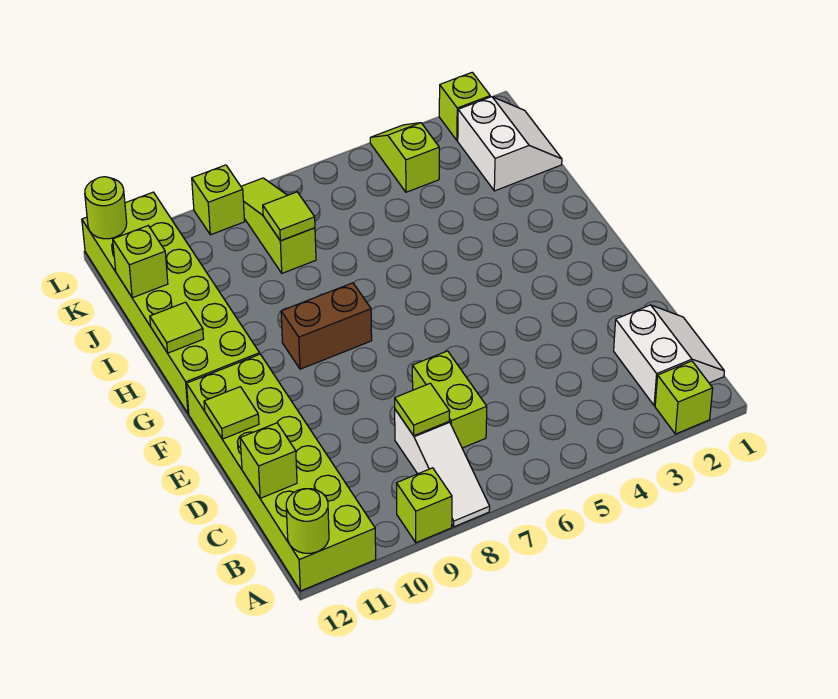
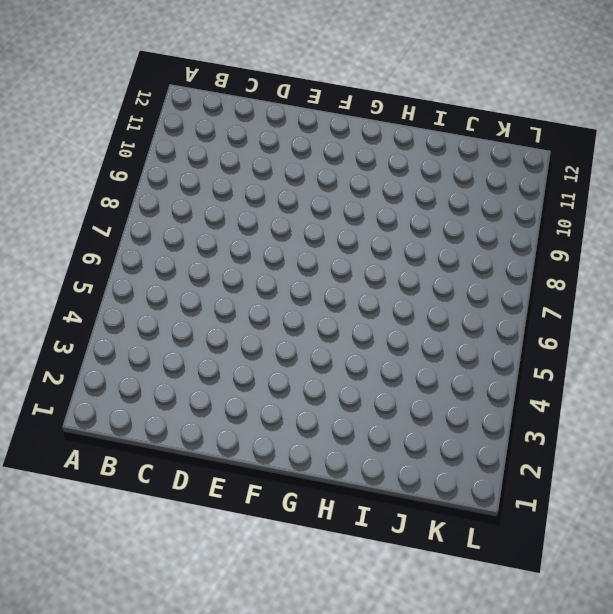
none -> lime brick A2 level 1
none -> white slope A8:C8 level 1 top C
none -> lime brick A9 level 1

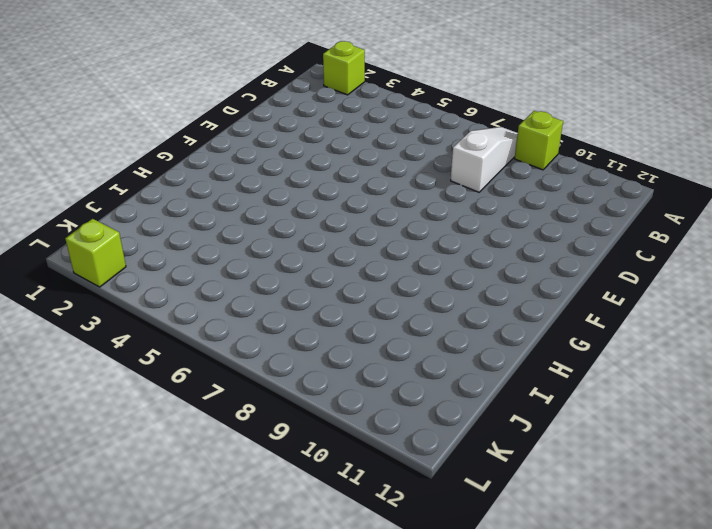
none -> lime brick A11:F12 level 1
none -> white slope B1:C2 level 1 top 2
none -> lime brick C7:D7 level 1

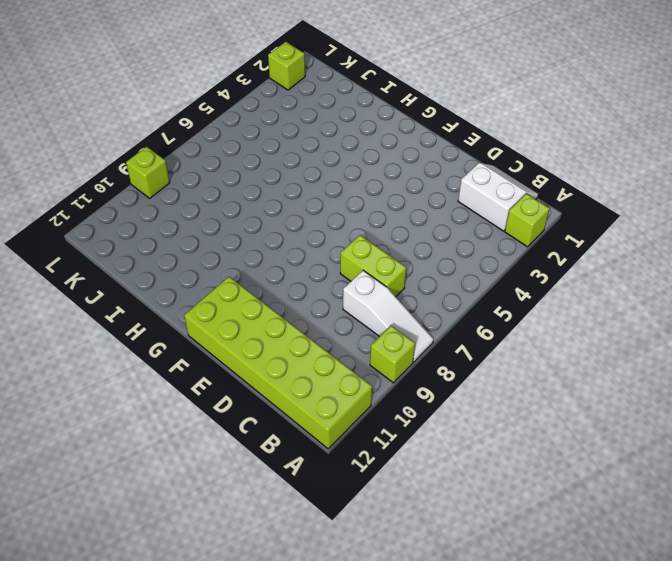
none -> brown brick G8:G9 level 1
none -> lime brick G11:L12 level 1
none -> white slope J1:K2 level 1 top 2

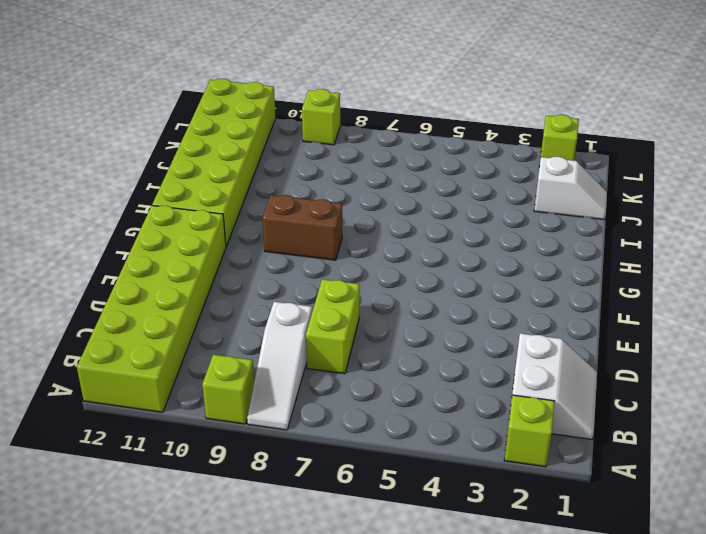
white slope J1:J2 level 1 top 2 -> white slope J1:K2 level 1 top 2
none -> lime slope J8:L8 level 1 top J
none -> lime slope K4:L4 level 1 top K
none -> lime round brick A12 level 2

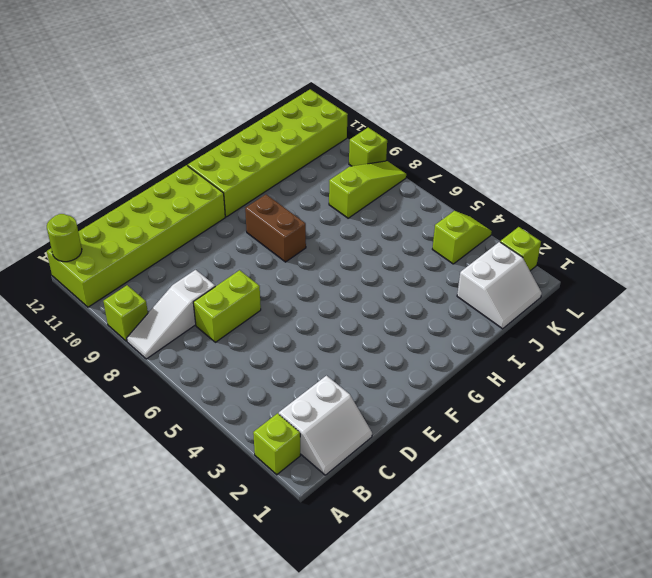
none -> lime tile C8 level 2
none -> lime brick C12 level 2
none -> lime tile E12 level 2

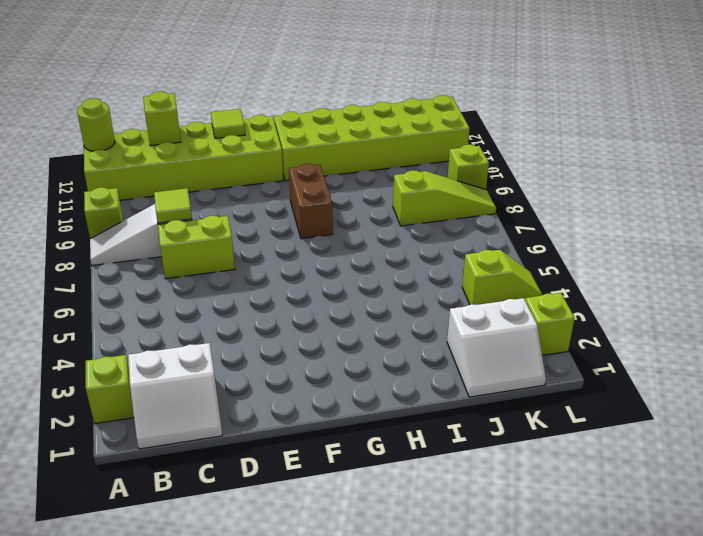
none -> lime tile H12 level 2
none -> lime tile J8 level 2
none -> lime brick J12 level 2

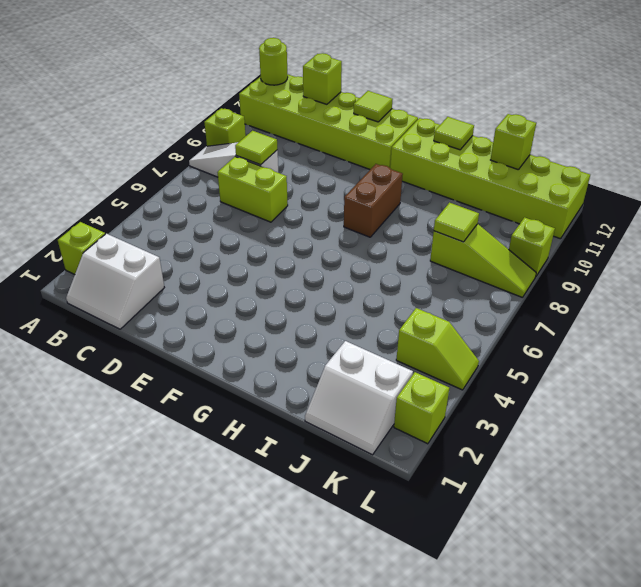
none -> lime round brick L12 level 2

